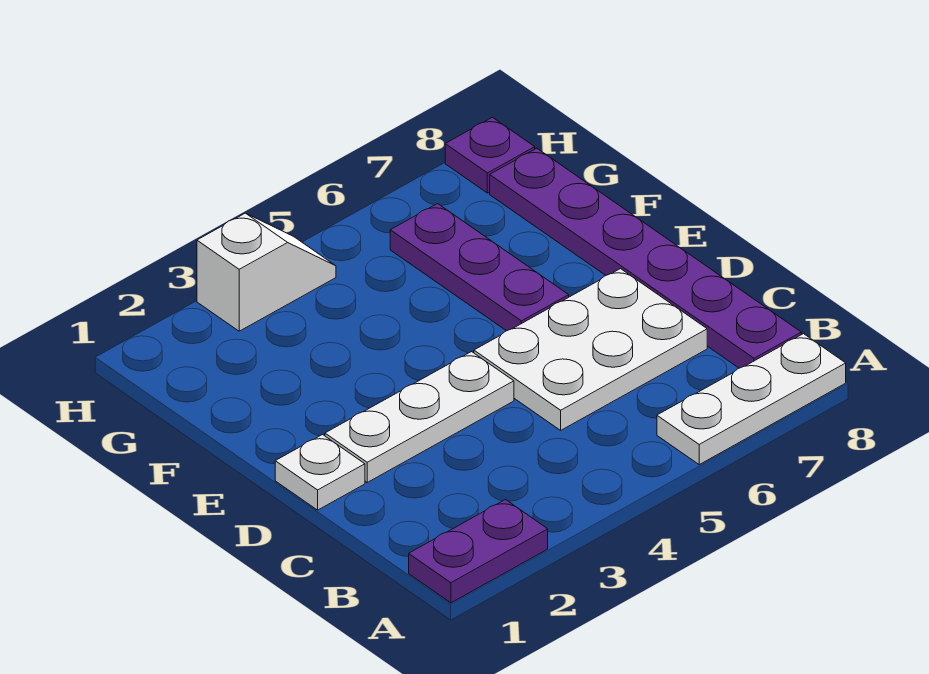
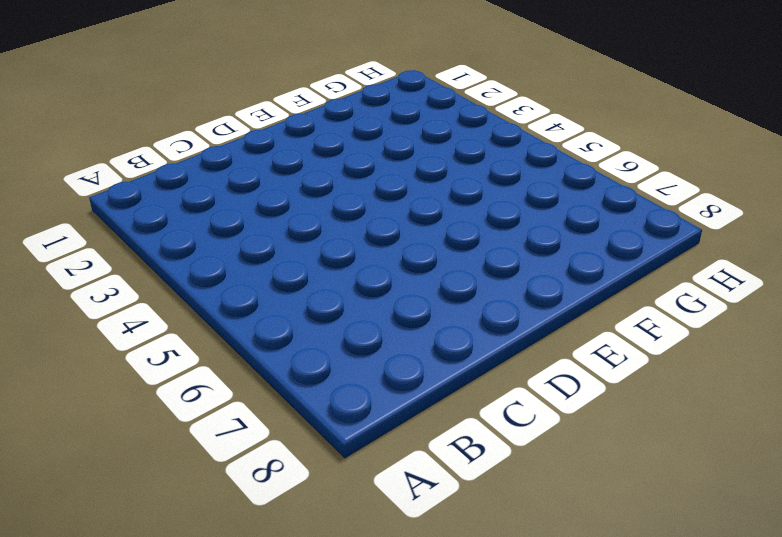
none -> purple plate A1:A2 level 1
none -> white plate A6:A8 level 1

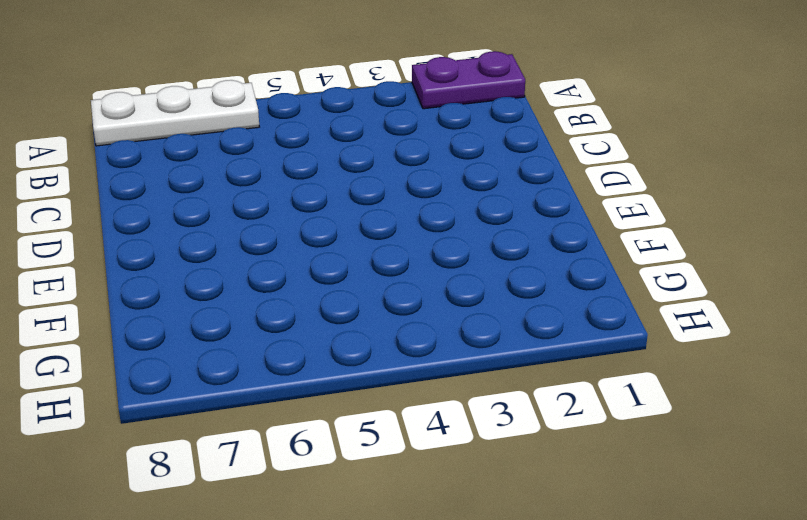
none -> purple plate B8:G8 level 1
none -> white plate C5:D7 level 1

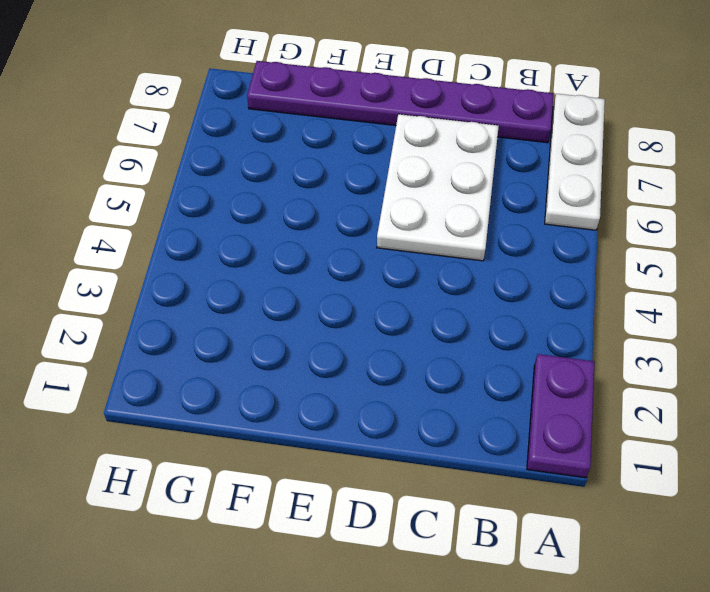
none -> white plate D1 level 1
none -> white plate D2:D4 level 1

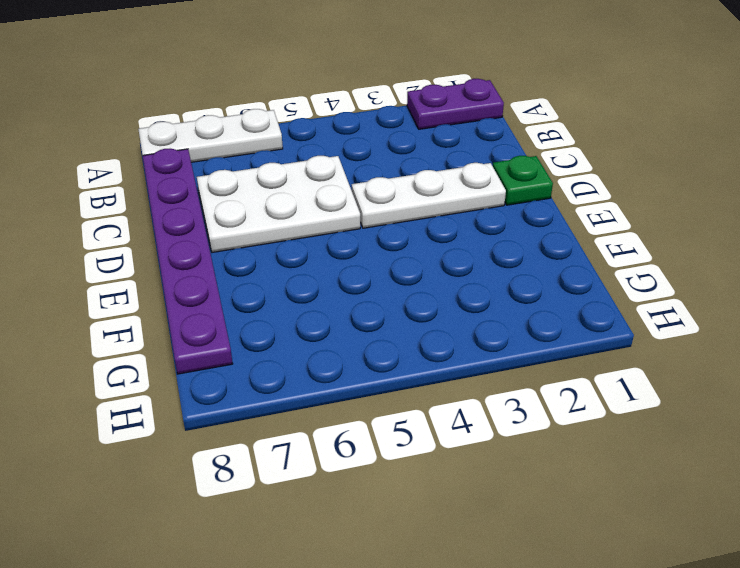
green plate D1 level 1 -> white plate D1 level 1
none -> purple plate E6:G6 level 1
none -> white slope H3:H4 level 1 top 3

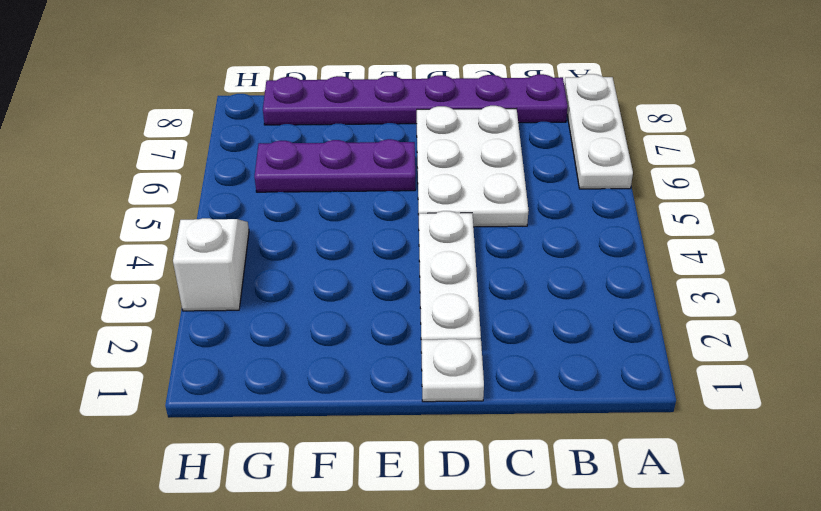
none -> purple plate A1:A2 level 1
none -> purple plate H8 level 1

